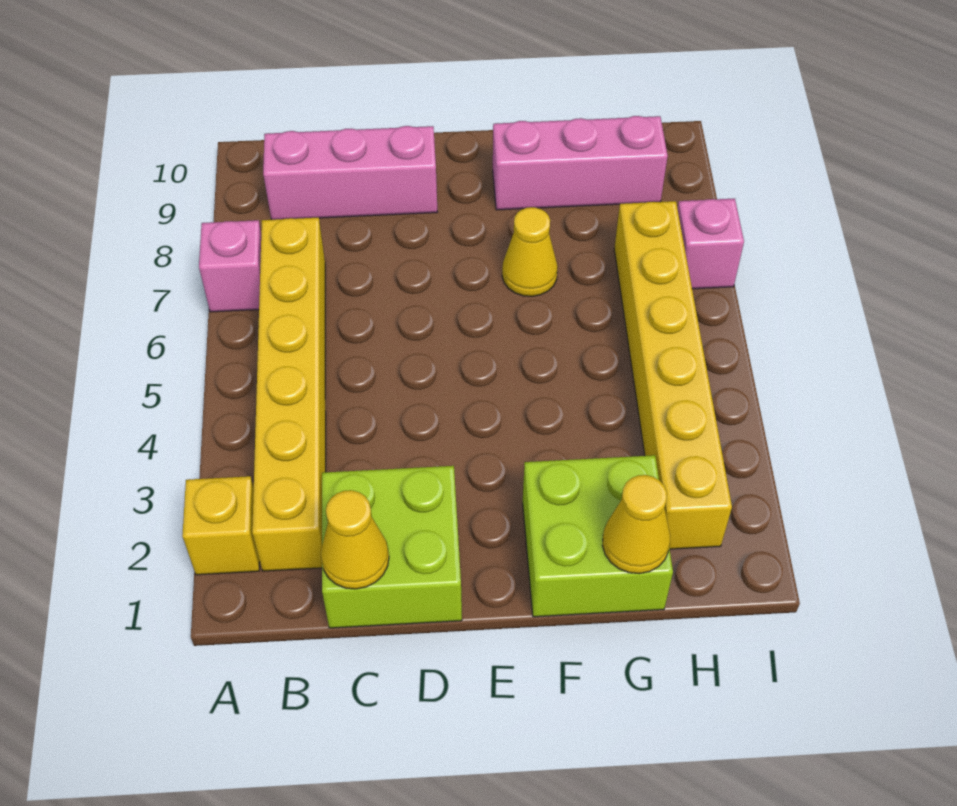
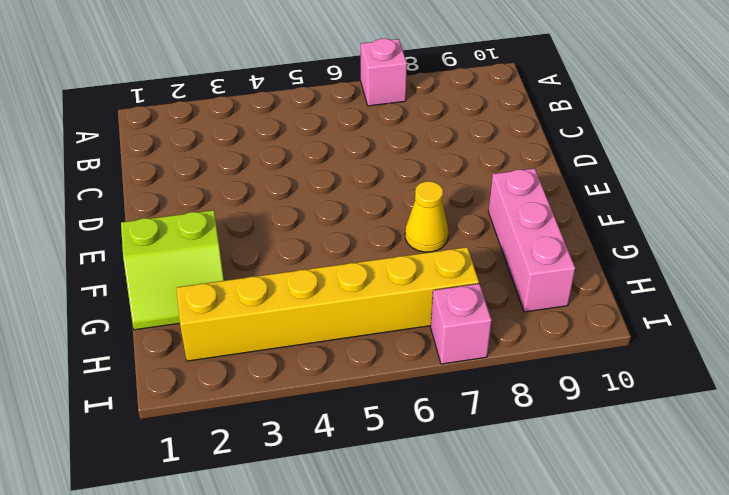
lime slope F1:G2 level 1 top F -> lime brick F1:G2 level 1
none -> yellow brick A2 level 1
none -> yellow brick B2:B7 level 1
none -> pink brick B9:D9 level 1

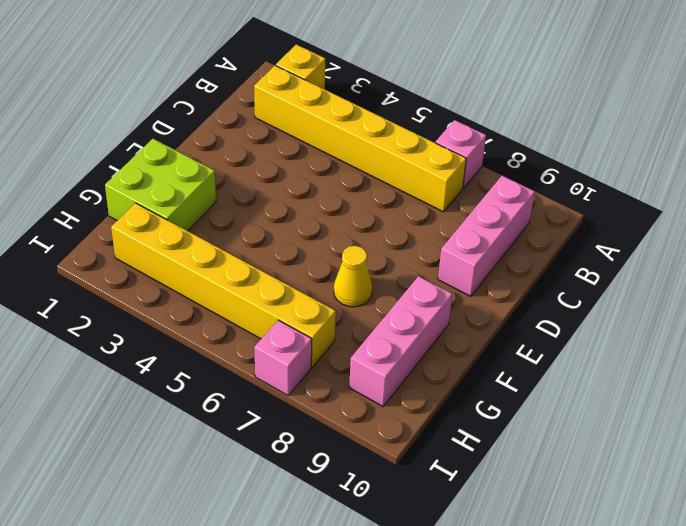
none -> lime brick C1:D2 level 1
none -> yellow cone C1 level 2
none -> yellow cone G1 level 2

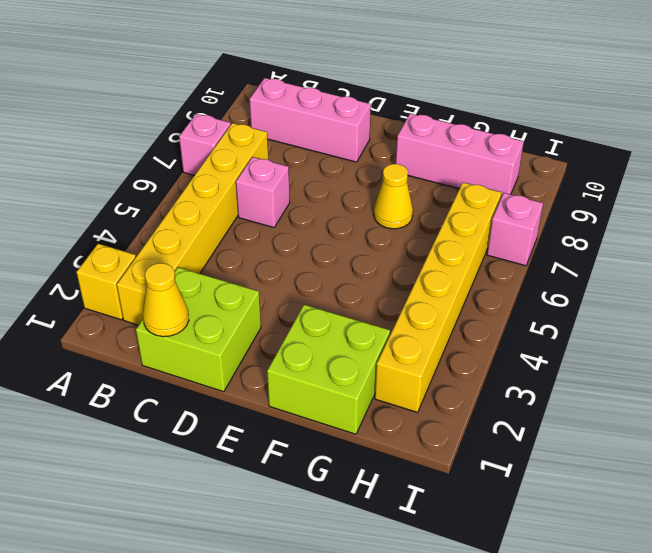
pink brick C6 level 1 -> none
none -> yellow cone G1 level 2

